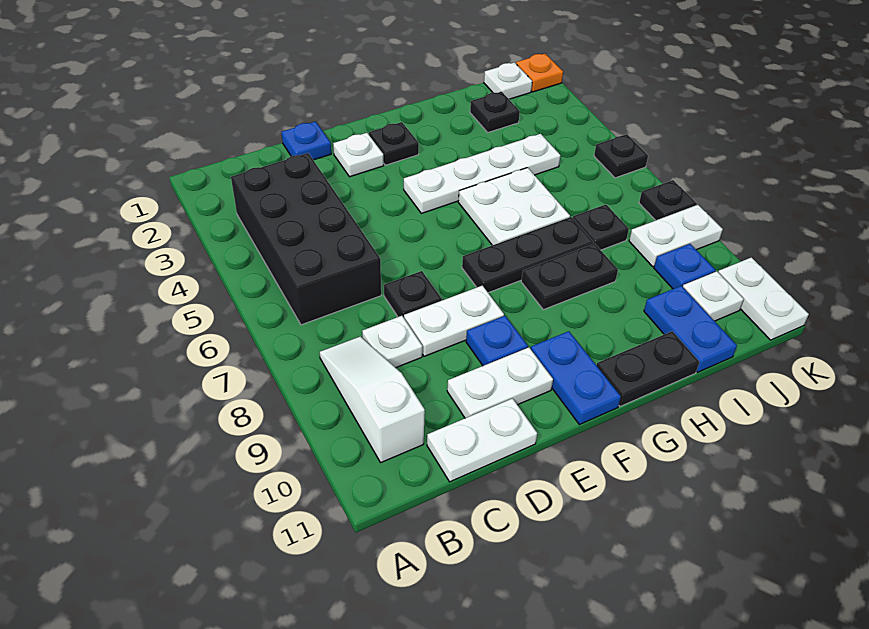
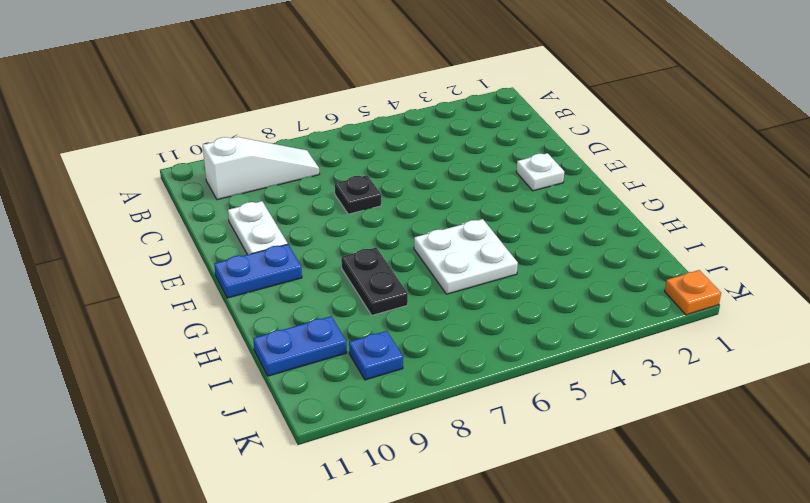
none -> black brick B3:C6 level 1
none -> white plate C8 level 1
none -> white plate C11:D11 level 1

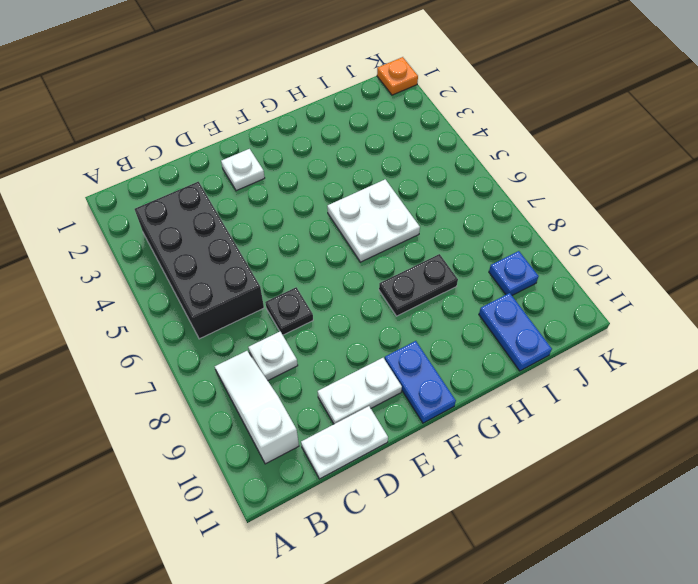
none -> blue plate D1 level 1
none -> white plate D8:E8 level 1
none -> blue plate E9 level 1

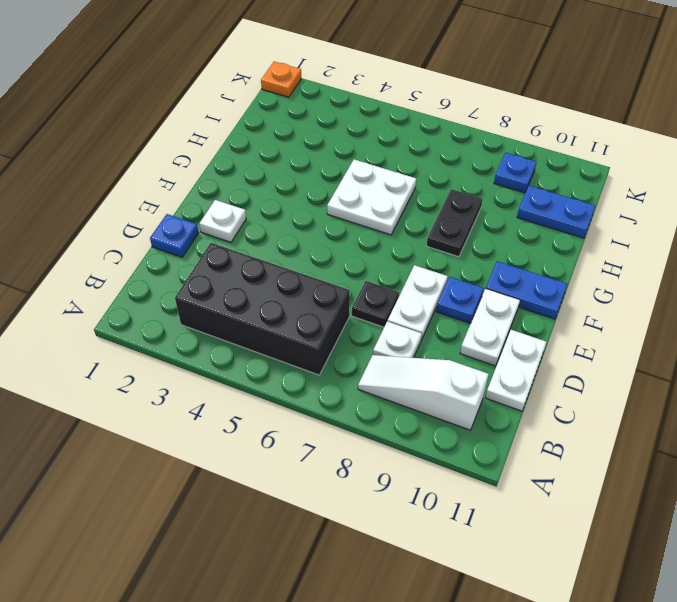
none -> black plate F2 level 1
none -> white plate F4:I4 level 1
none -> black plate F7:H7 level 1

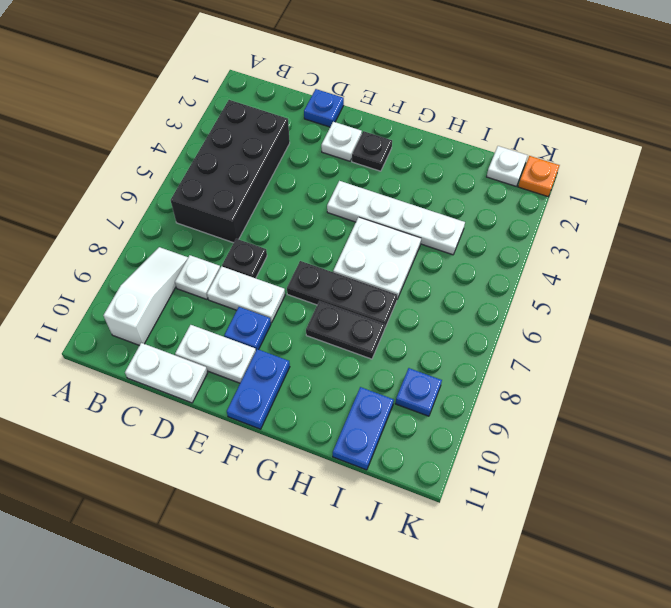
none -> black plate G11:H11 level 1
none -> black plate I2 level 1
none -> black plate I7 level 1

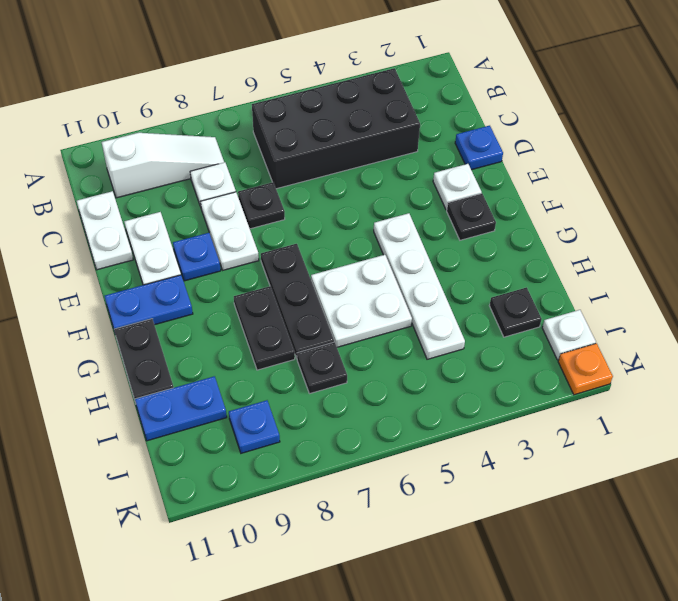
none -> white plate J8:K8 level 1
none -> white plate J10 level 1
none -> black plate K5 level 1

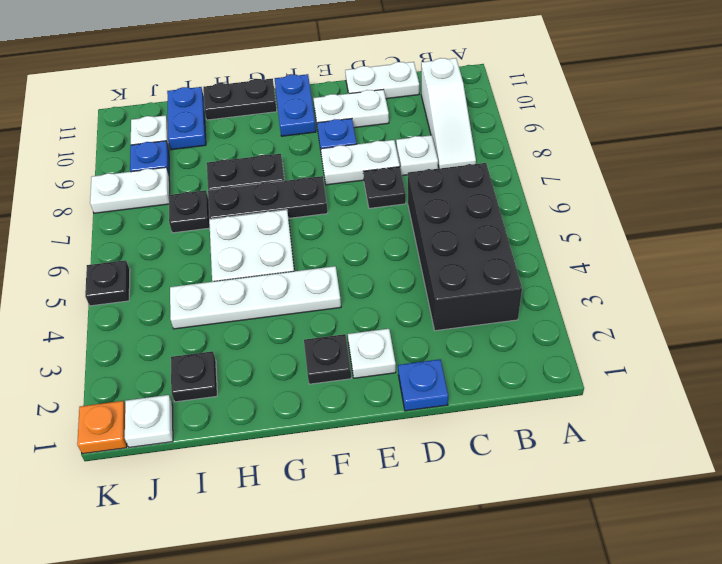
none -> black plate K7 level 1
none -> white plate K10:K11 level 1

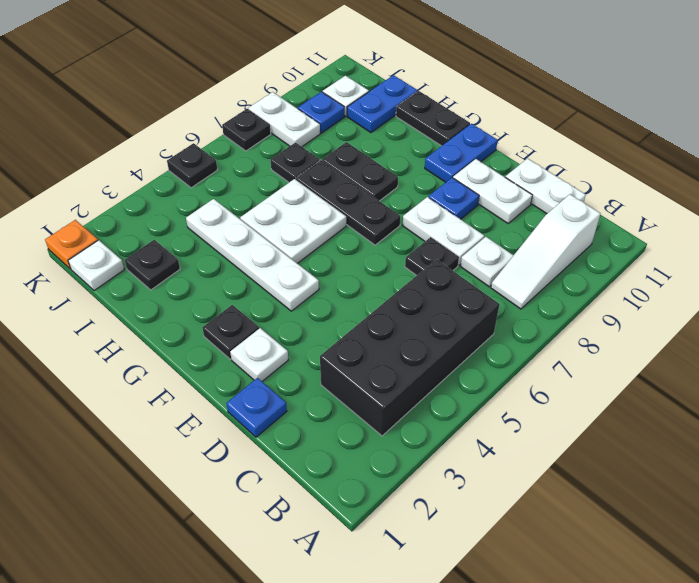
none -> white plate K10:K11 level 1

